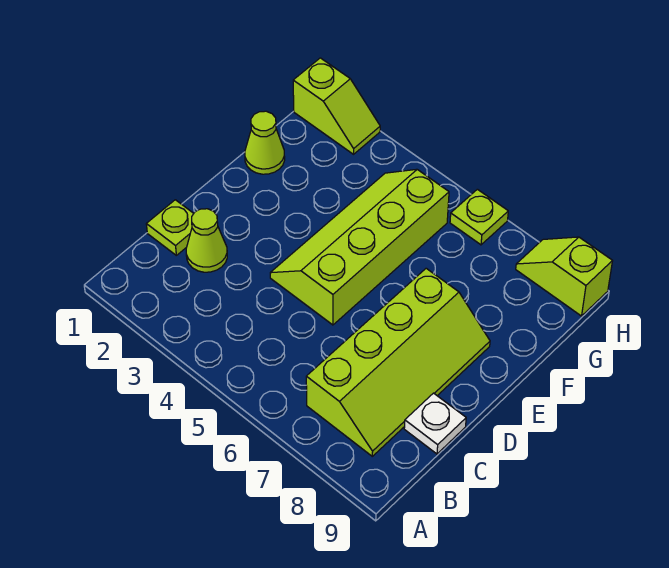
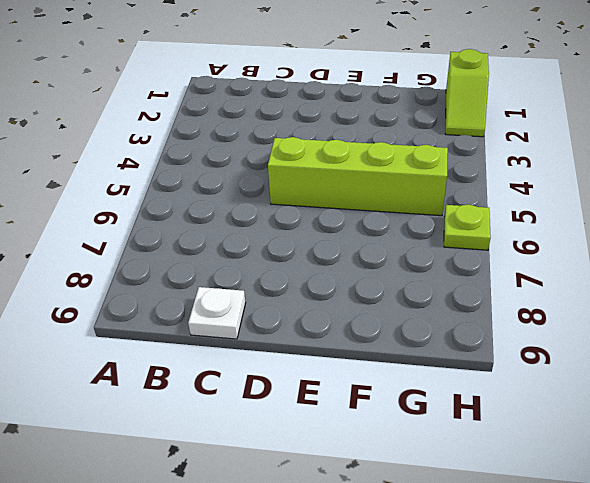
none -> lime slope B7:E8 level 1 top 7
none -> lime plate C1 level 1

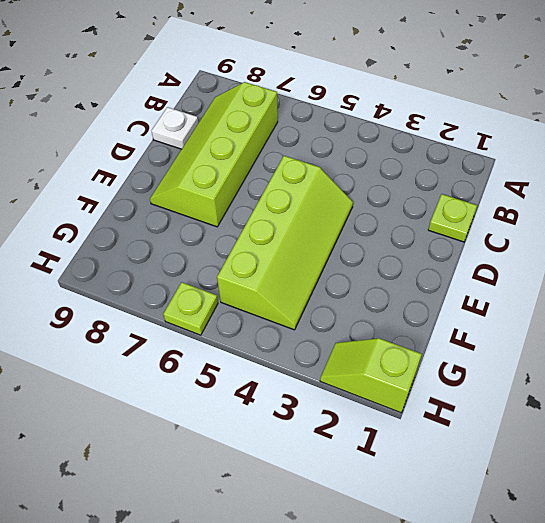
none -> lime cone C2 level 1
none -> lime cone F1 level 1

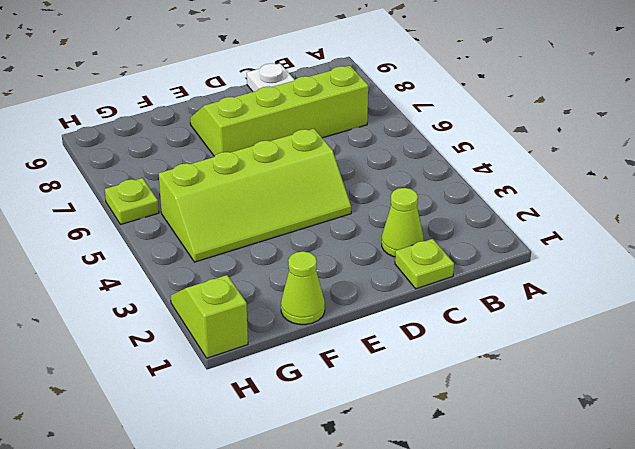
none -> lime slope H8:H9 level 1 top 9

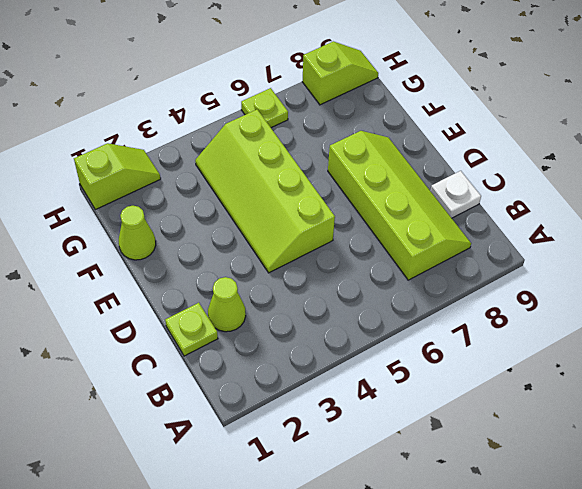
lime slope H8:H9 level 1 top 8 -> lime slope H8:H9 level 1 top 9

